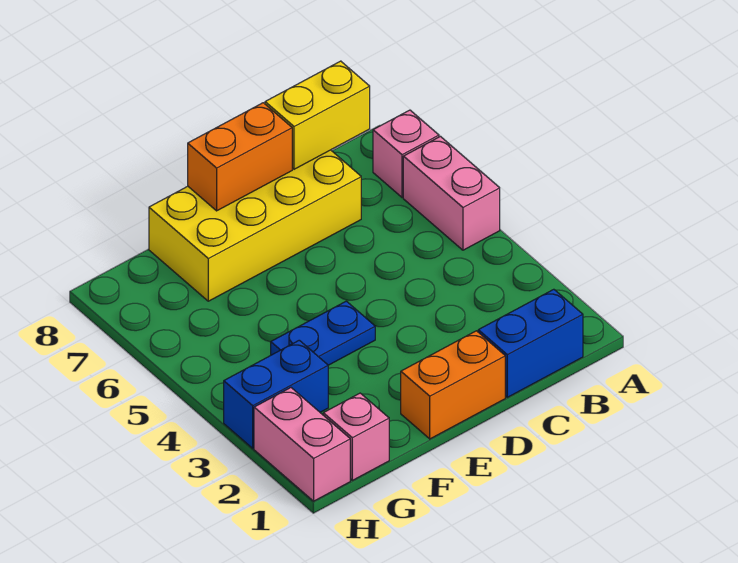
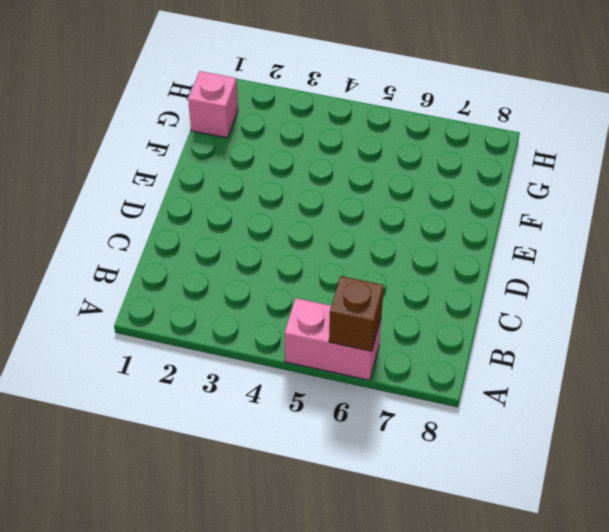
brown brick A6 level 2 -> none
none -> pink brick A7 level 1
none -> blue brick B1:C1 level 1

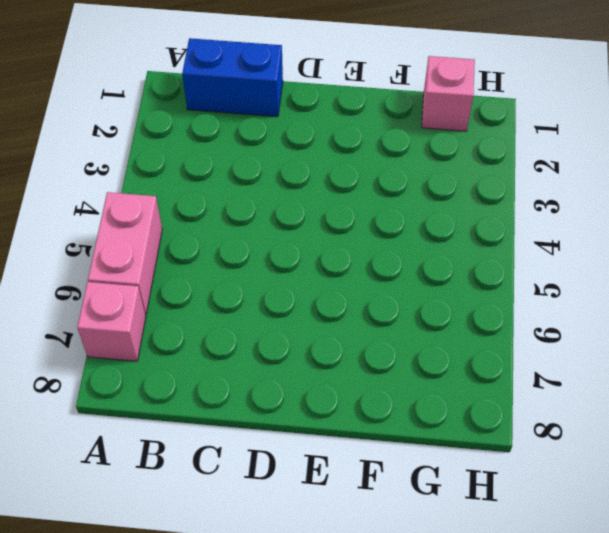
none -> yellow brick C7:F8 level 1
none -> orange brick D1:E1 level 1

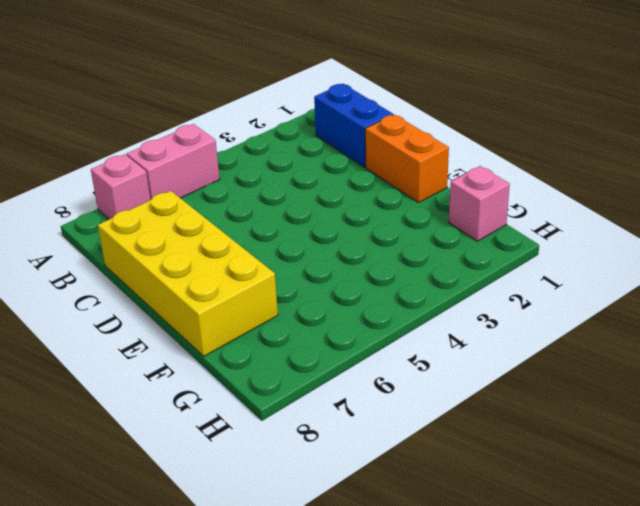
none -> blue plate E4:F4 level 1
none -> blue brick G3:H3 level 1

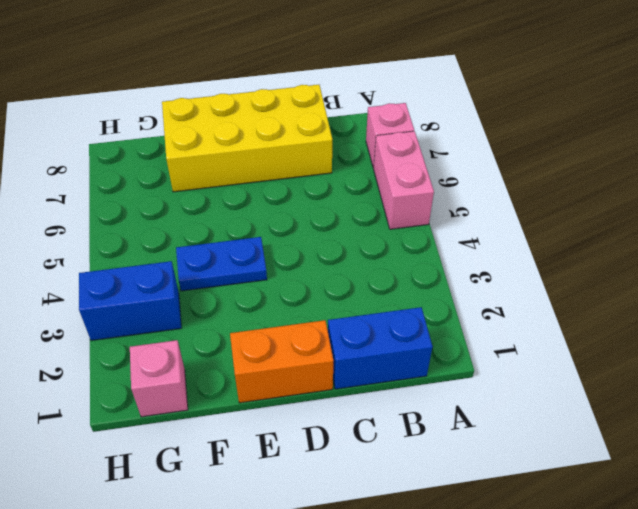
none -> pink brick H1:H2 level 1
none -> yellow brick B8:C8 level 2

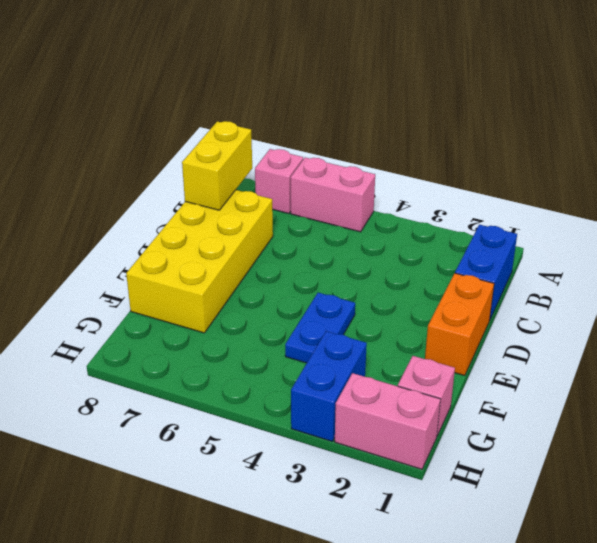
none -> orange brick D8:E8 level 2

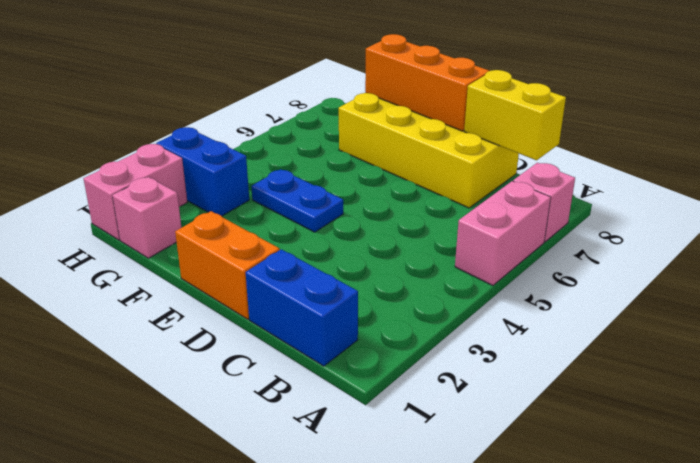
orange brick D8:F8 level 2 -> orange brick D8:E8 level 2

